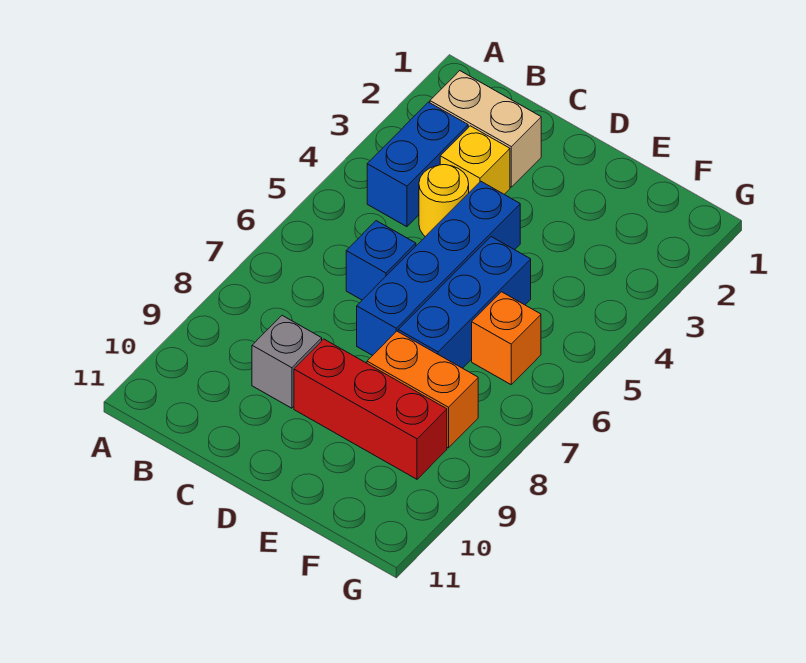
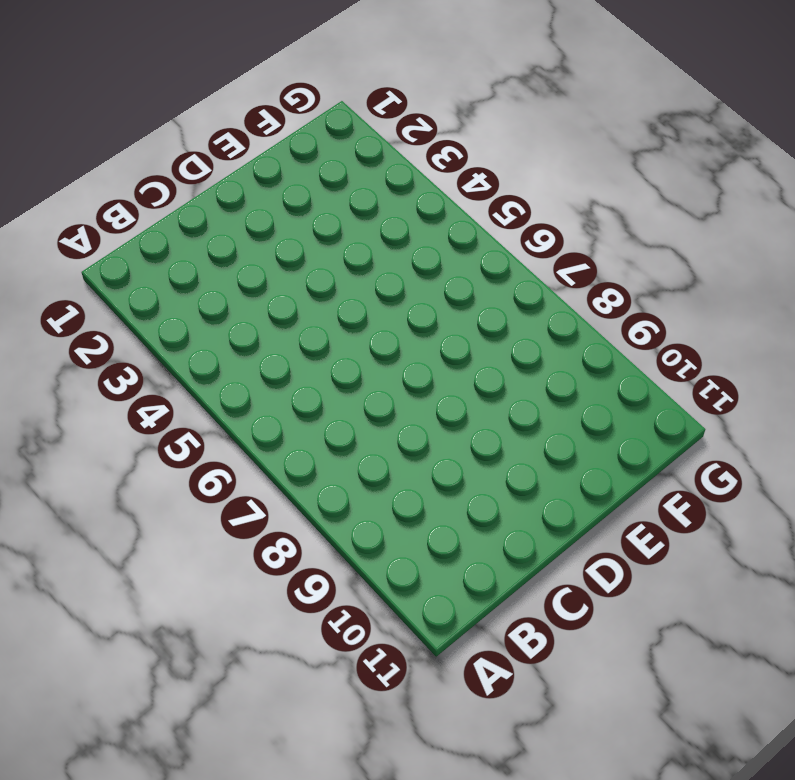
none -> tan brick B2:C2 level 1
none -> blue brick B3:B4 level 1

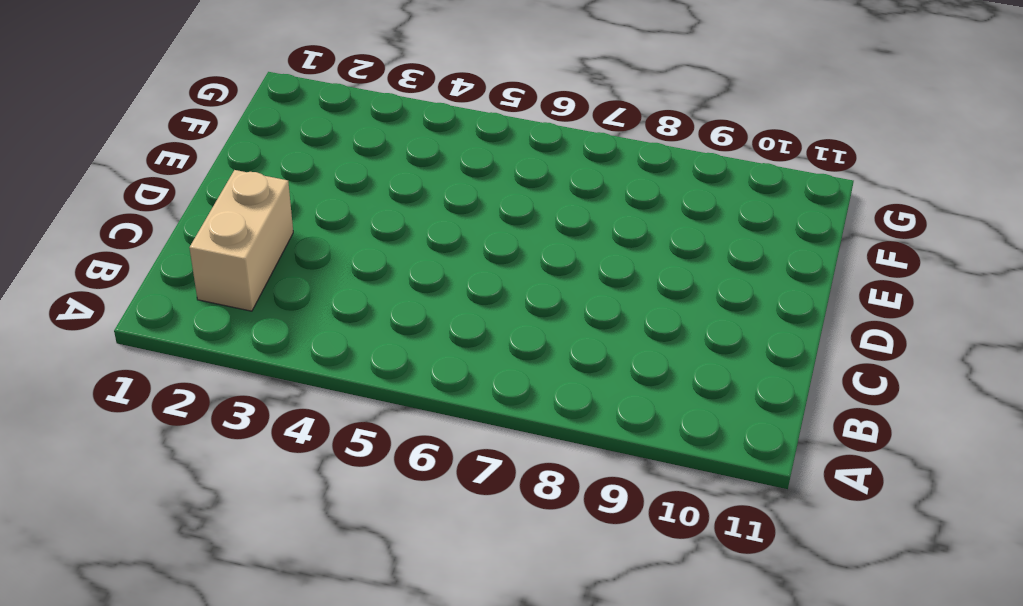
none -> blue brick B3:B4 level 1
none -> yellow brick C3 level 1

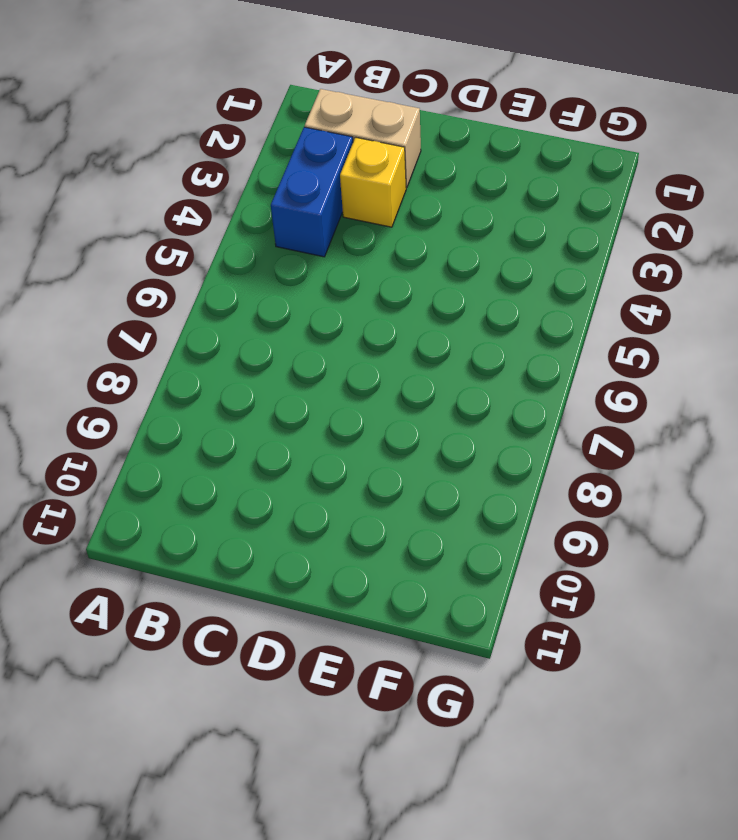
none -> yellow round brick C4 level 1
none -> blue brick C6 level 1

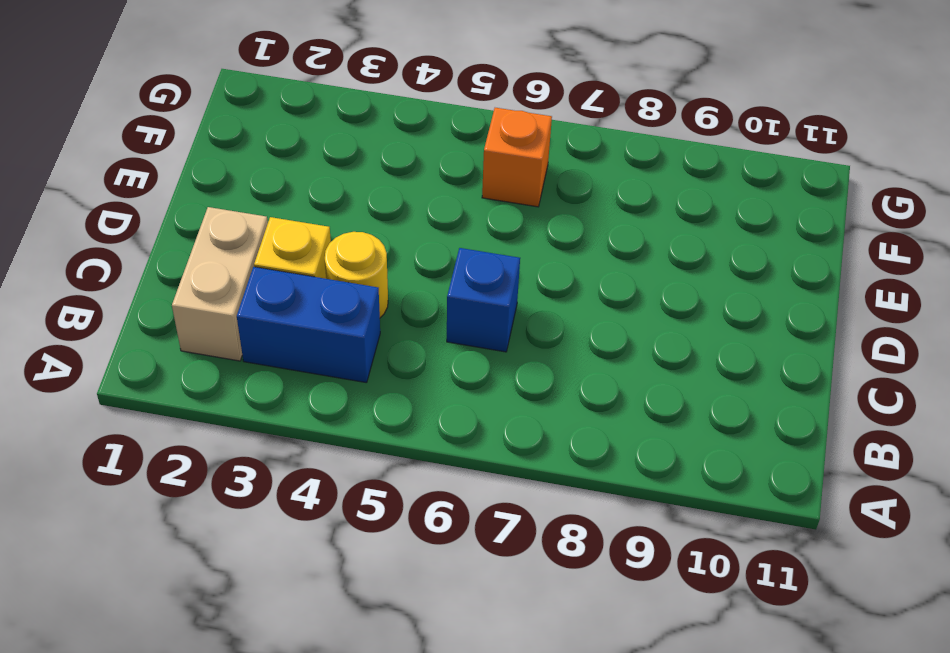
none -> grey brick C9 level 1
none -> blue brick D4:D7 level 1

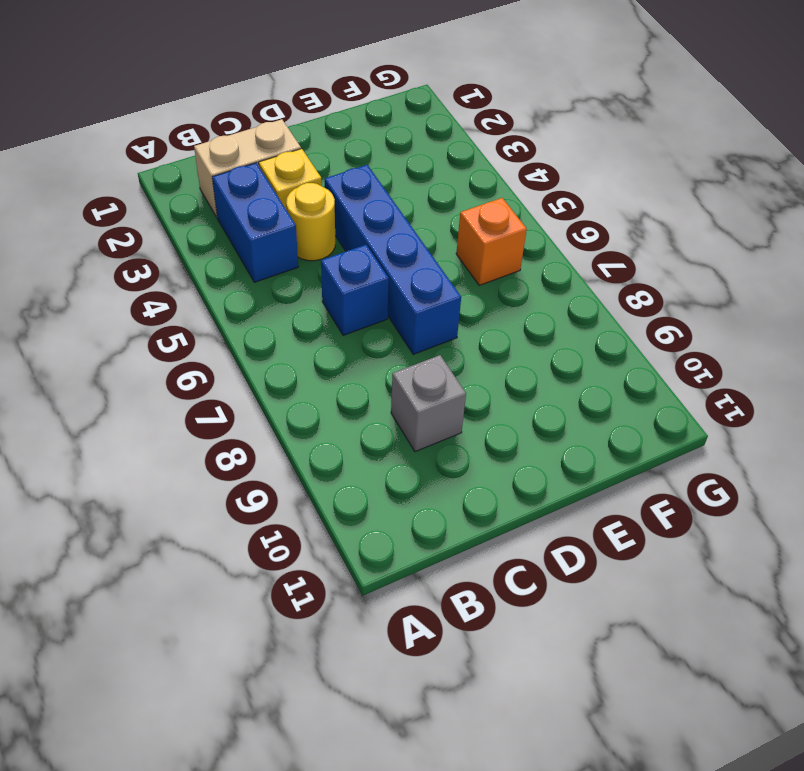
none -> red brick D9:F9 level 1
none -> blue brick E5:E7 level 1

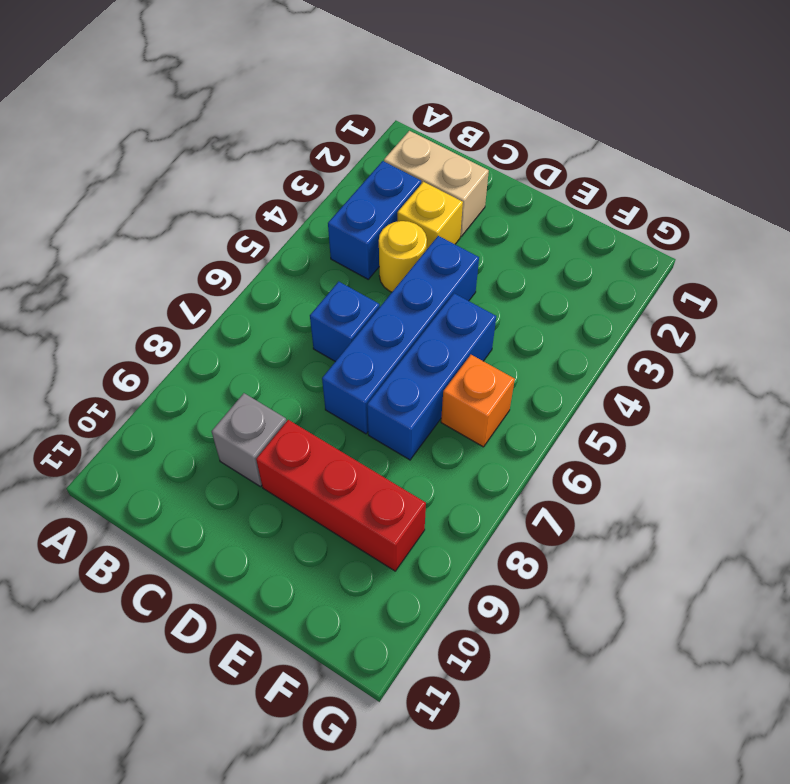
none -> orange brick E8:F8 level 1

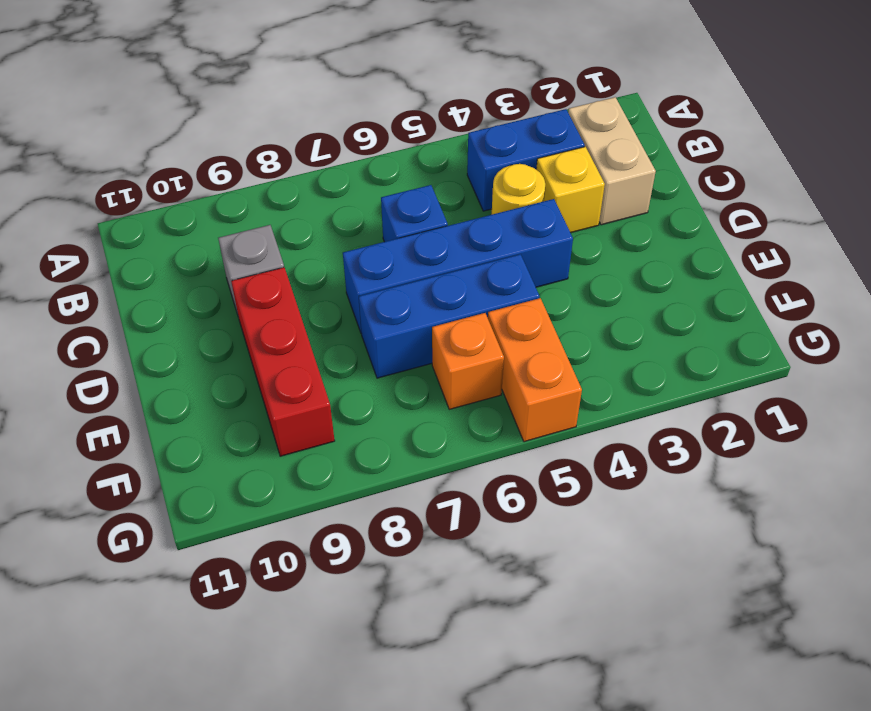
orange brick F5:G5 level 1 -> orange brick E8:F8 level 1

